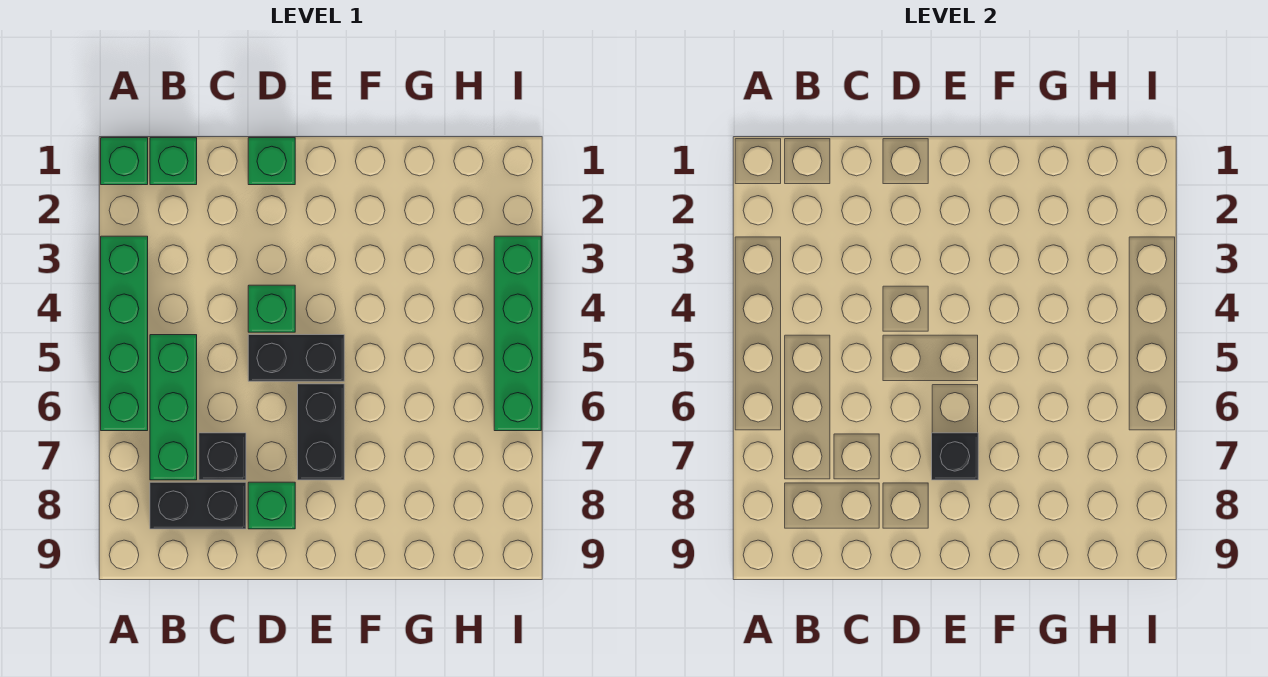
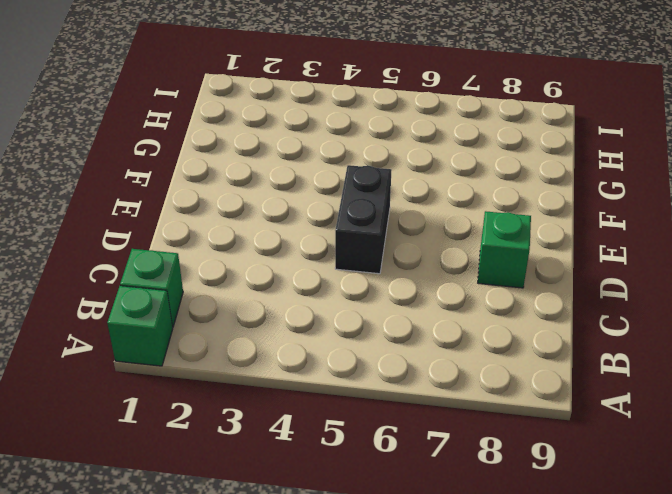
none -> green brick A3:A6 level 1
none -> green brick B5:B7 level 1
none -> black brick B8:C8 level 1

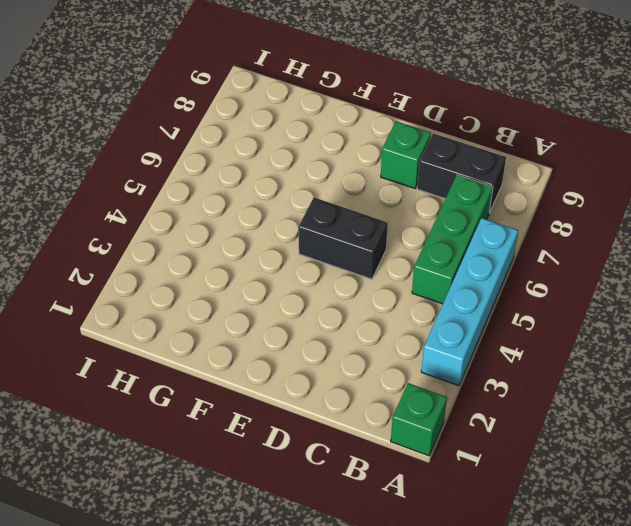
cyan brick A3:A6 level 1 -> green brick A3:A6 level 1
none -> green brick B1 level 1
none -> black brick C7 level 1
none -> green brick D1 level 1

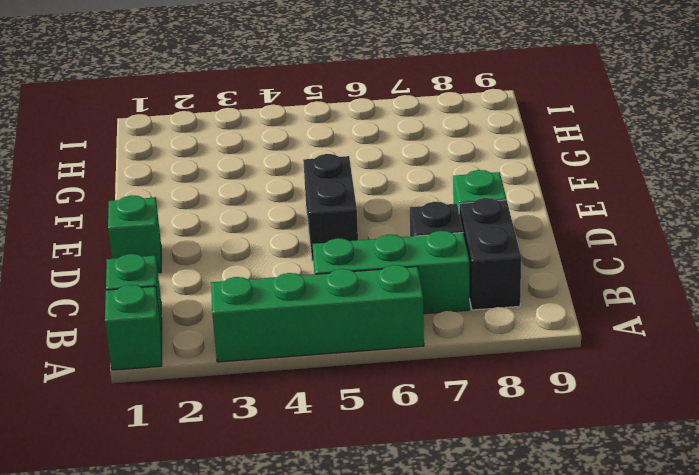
none -> green brick D4 level 1
none -> black brick E6:E7 level 1
none -> green brick I3:I6 level 1

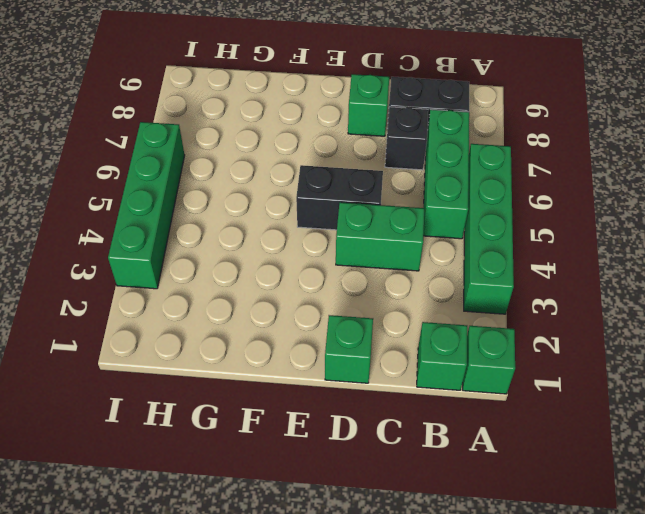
green brick C4:D4 level 1 -> green brick D4 level 1
none -> black brick E6:E7 level 1
none -> black brick E7 level 2

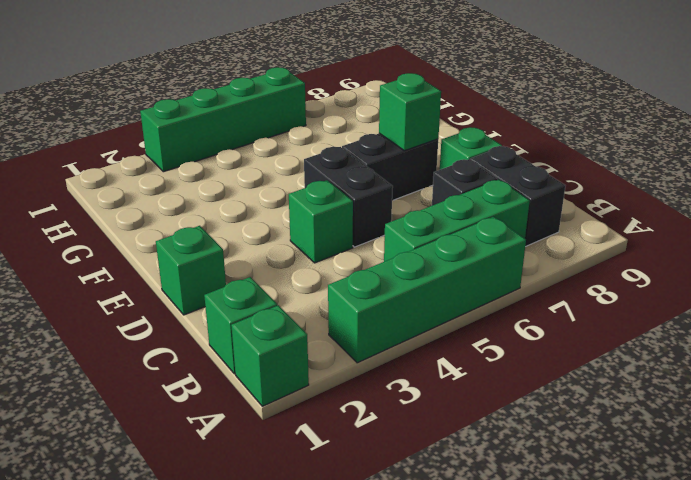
green brick E7 level 2 -> black brick E7 level 2

